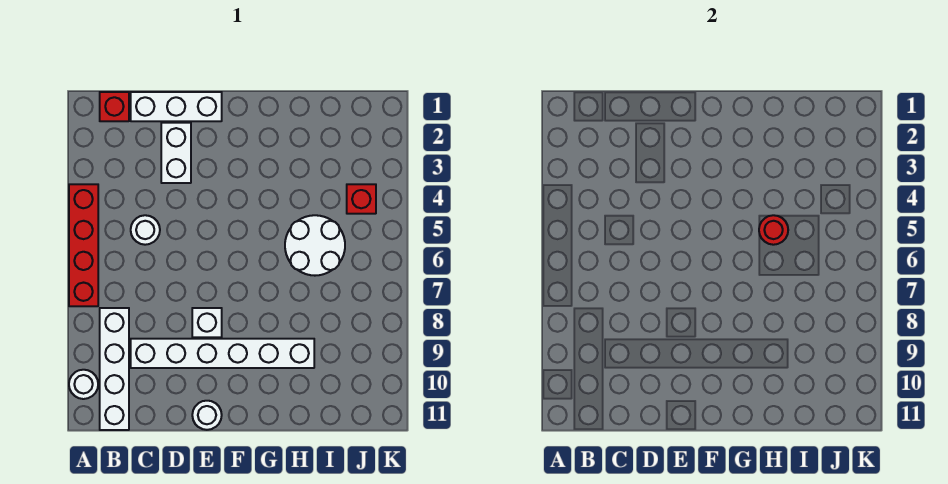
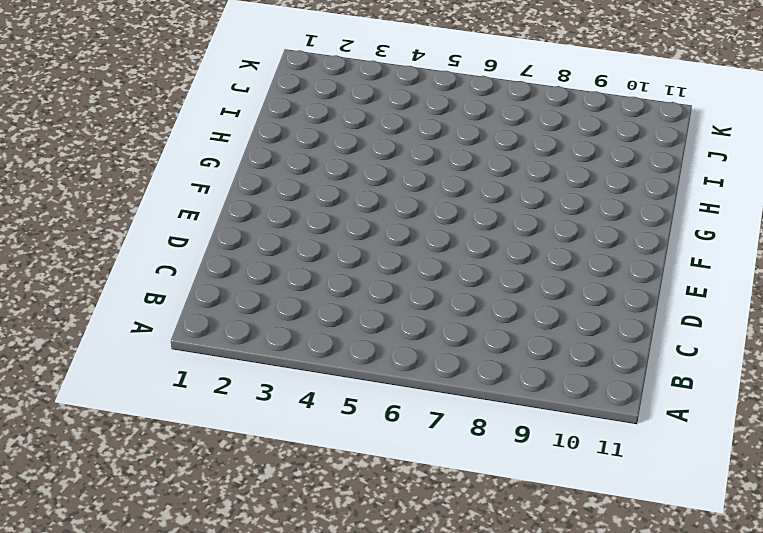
none -> red brick A4:A7 level 1
none -> white round brick A10 level 1
none -> red brick B1 level 1

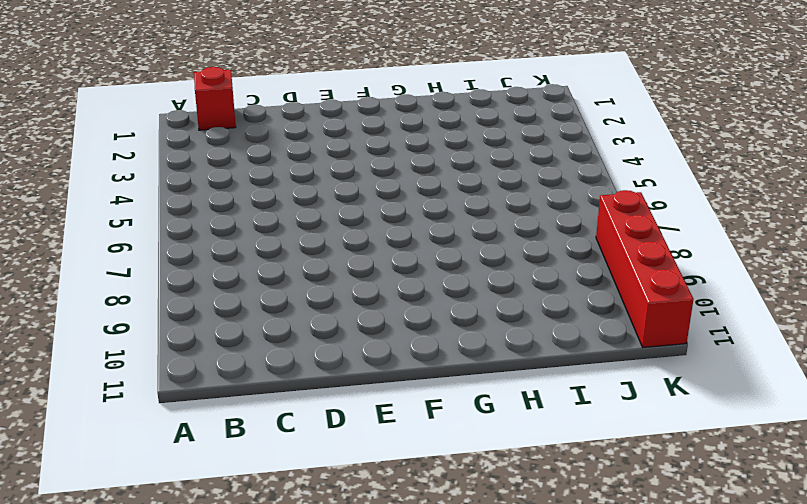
red brick K8:K11 level 1 -> red brick A4:A7 level 1
none -> white round brick A10 level 1
none -> white brick B8:B11 level 1
none -> white brick C1:E1 level 1

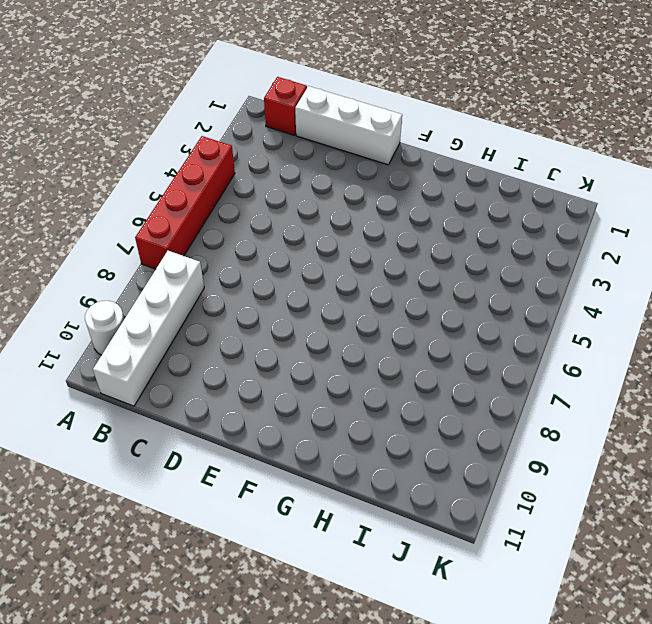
none -> white round brick C5 level 1
none -> white brick C9:H9 level 1
none -> white brick D2:D3 level 1

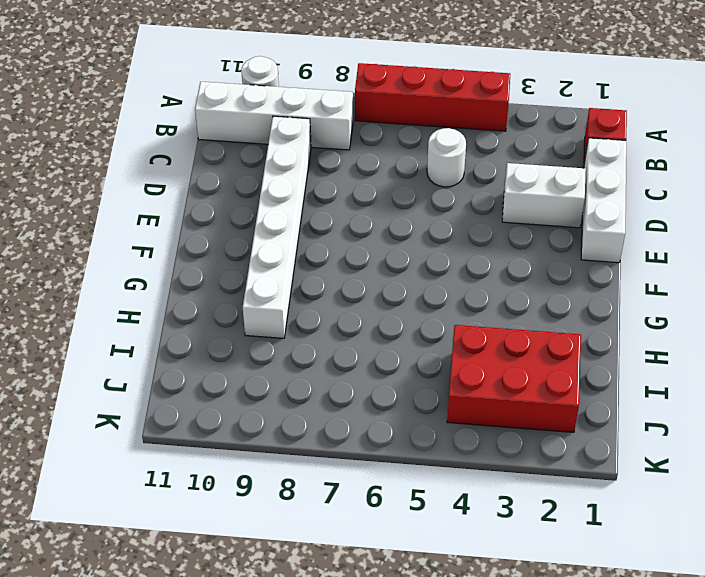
red brick I2:J4 level 1 -> red brick J4 level 1
none -> white brick E8 level 1
none -> white round brick E11 level 1
none -> white round brick H5:I6 level 1

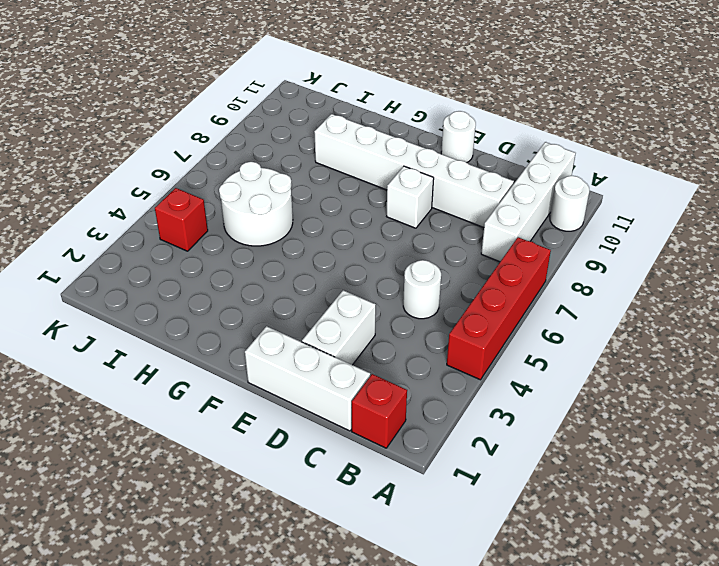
none -> red round brick H5 level 2

